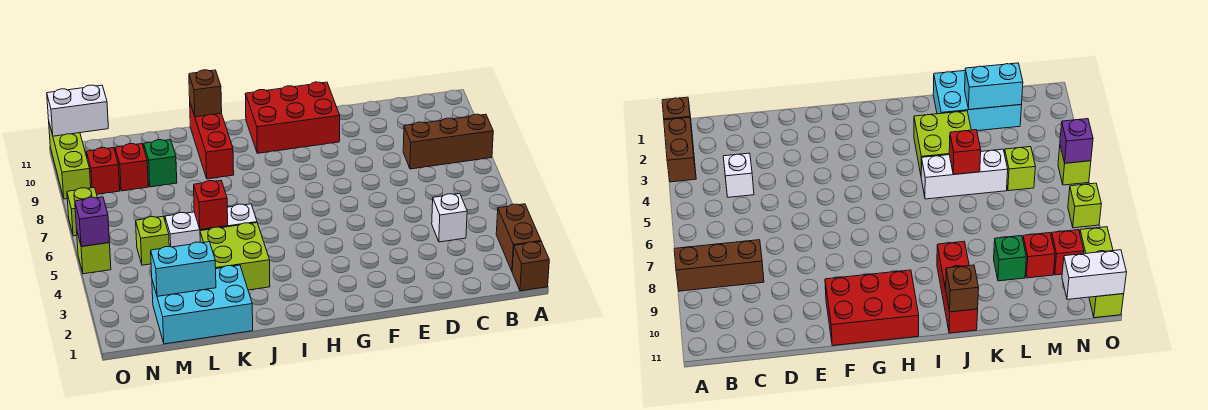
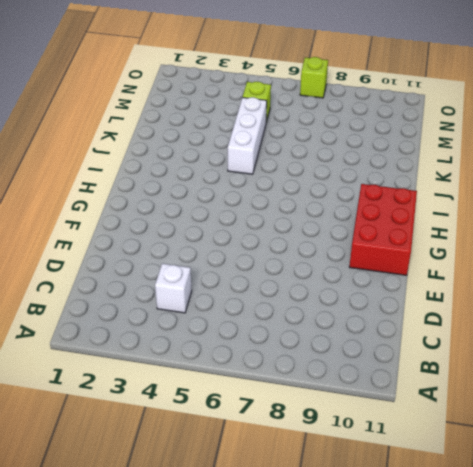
none -> brown brick A1 level 1
none -> brown brick A2:A3 level 1
none -> brown brick A8:C8 level 1

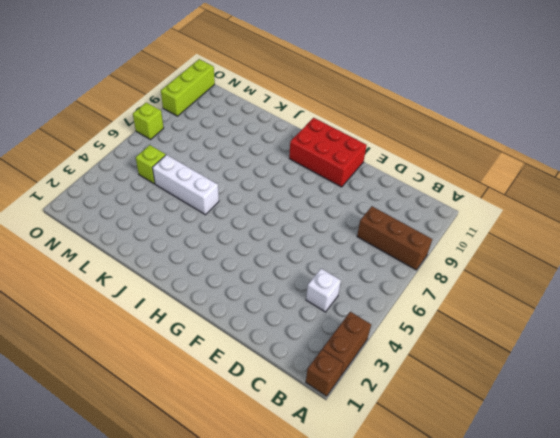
none -> lime brick J3:K4 level 1
none -> red brick J9:J11 level 1
none -> cyan brick K1:M2 level 1

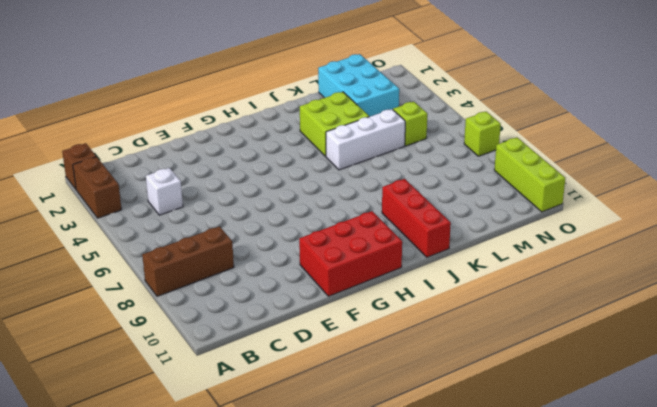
cyan brick L1:M3 level 1 -> cyan brick K1:M2 level 1
none -> green brick L9 level 1
none -> red brick M9 level 1
none -> red brick N9 level 1

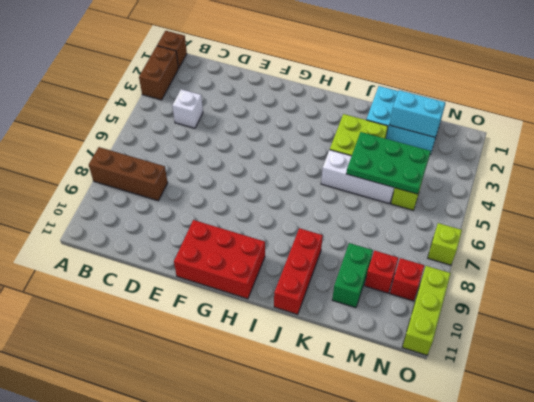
green plate K4:M5 level 2 -> red brick K5 level 2
green brick L9:L10 level 1 -> green brick L9 level 1
none -> lime brick O5 level 1
none -> brown brick J11 level 2
none -> white brick N11:O11 level 2

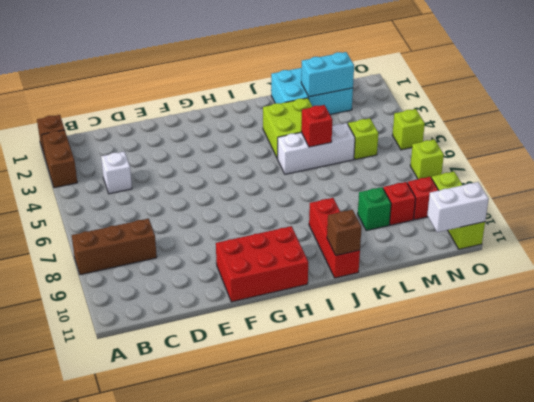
none -> purple brick O5 level 2

